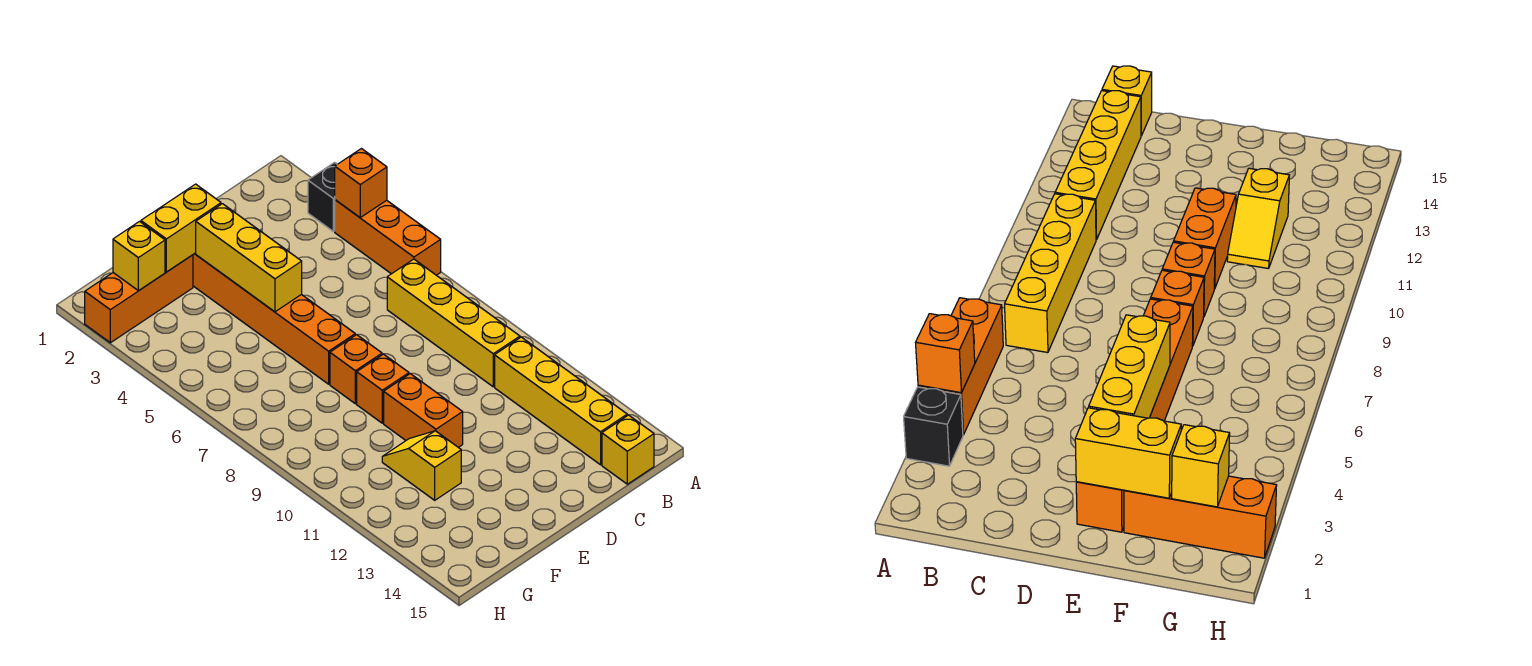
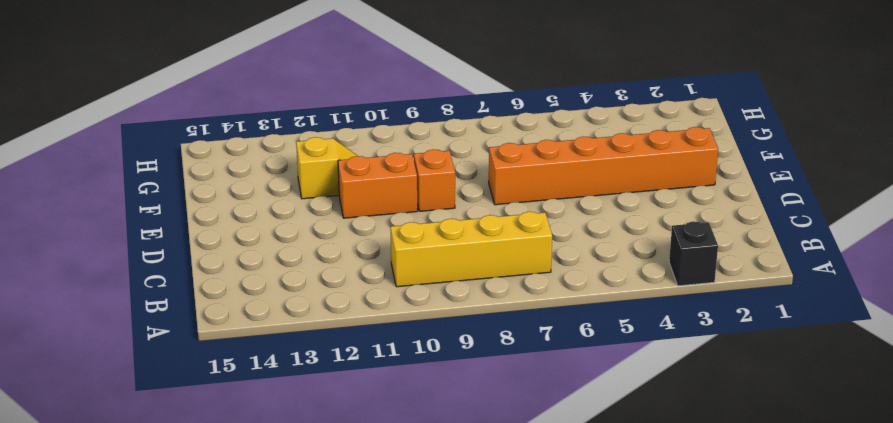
none -> orange brick A4:A6 level 1
none -> yellow brick B11:B14 level 1
none -> yellow brick B15 level 1

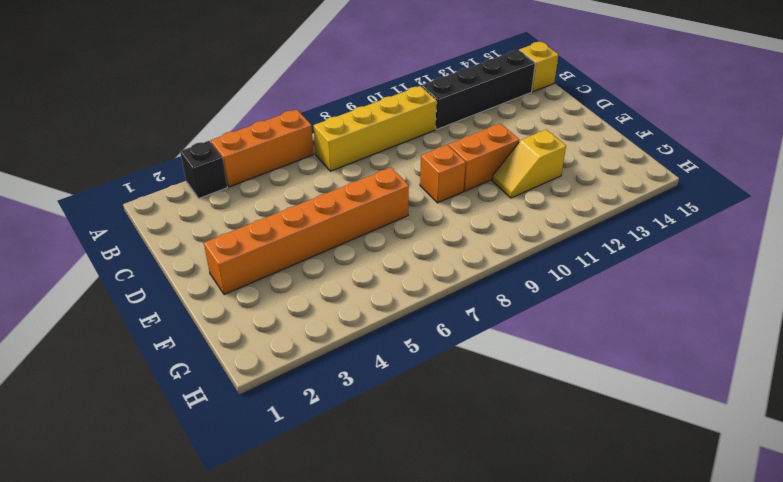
black brick B11:B14 level 1 -> yellow brick B11:B14 level 1
none -> orange brick E8 level 1
none -> orange brick F2:H2 level 1
none -> orange brick A4 level 2

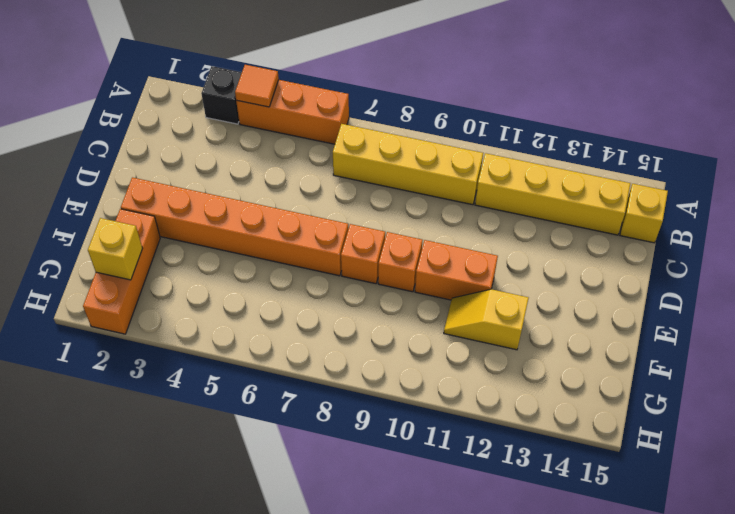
orange tile A4 level 2 -> orange brick A4 level 2
none -> yellow brick E2:F2 level 2
none -> yellow brick E3:E5 level 2

